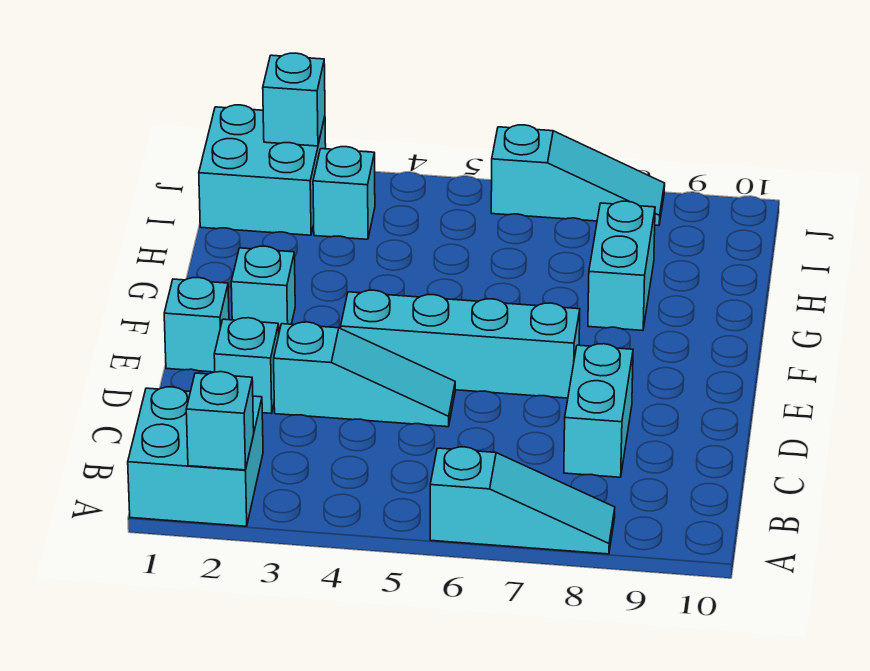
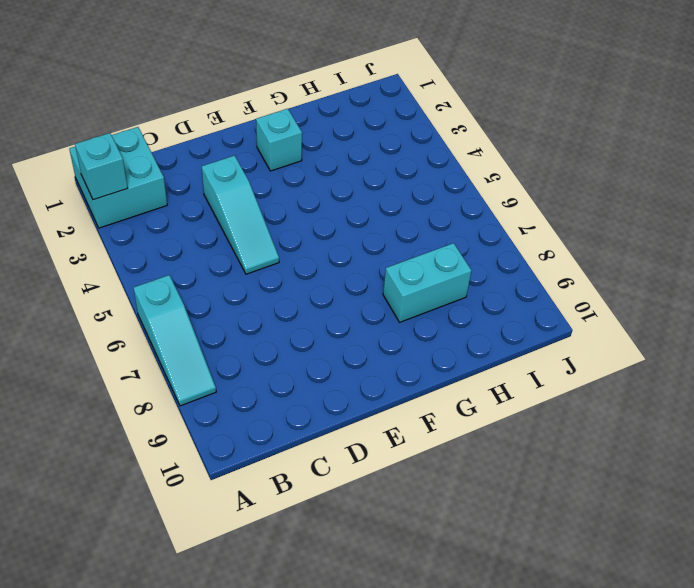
none -> cyan brick C8:D8 level 1
none -> cyan brick D2 level 1
none -> cyan brick E1 level 1

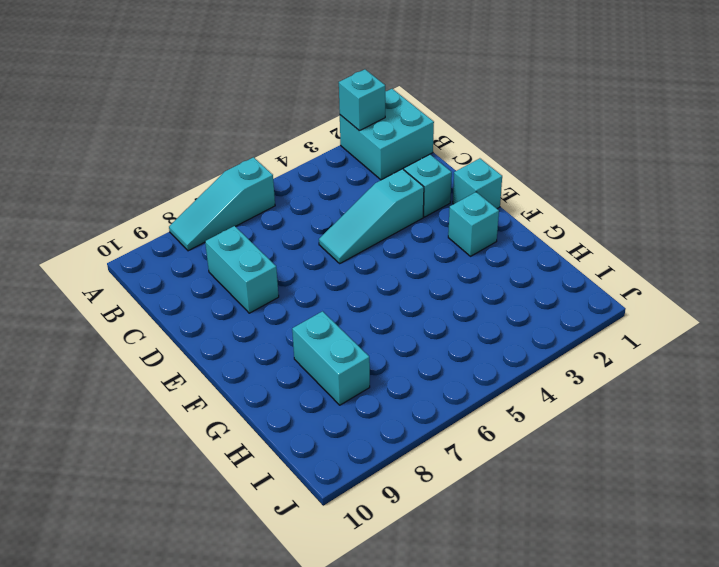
none -> cyan brick E4:E7 level 1
none -> cyan brick I1:J2 level 1
none -> cyan brick I3 level 1

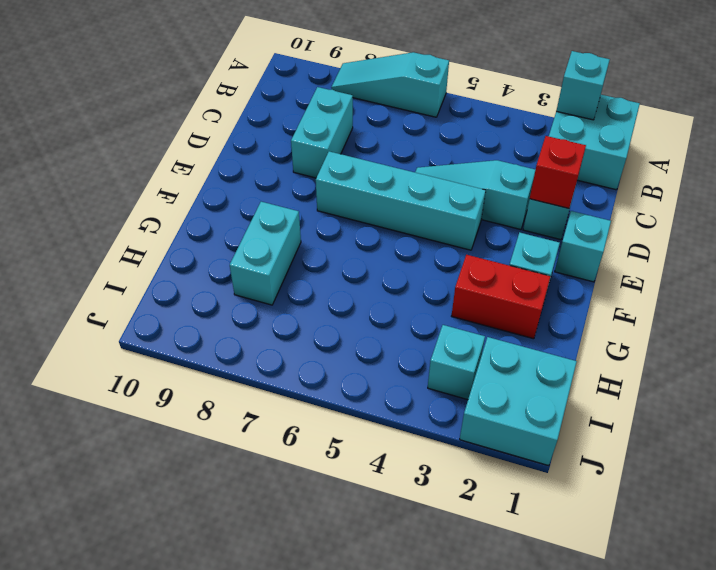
red brick D2 level 2 -> none
red brick G2:G3 level 1 -> none
none -> cyan slope J6:J8 level 1 top 6
none -> cyan brick J2 level 2

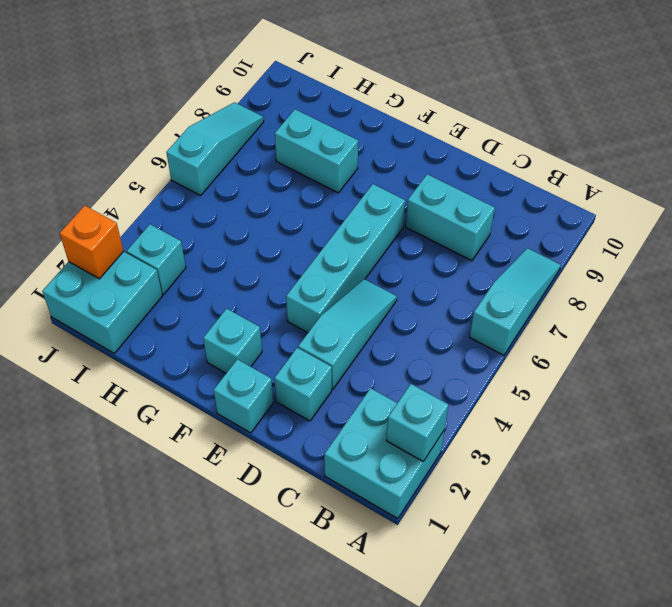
orange brick J2 level 2 -> cyan brick J2 level 2

